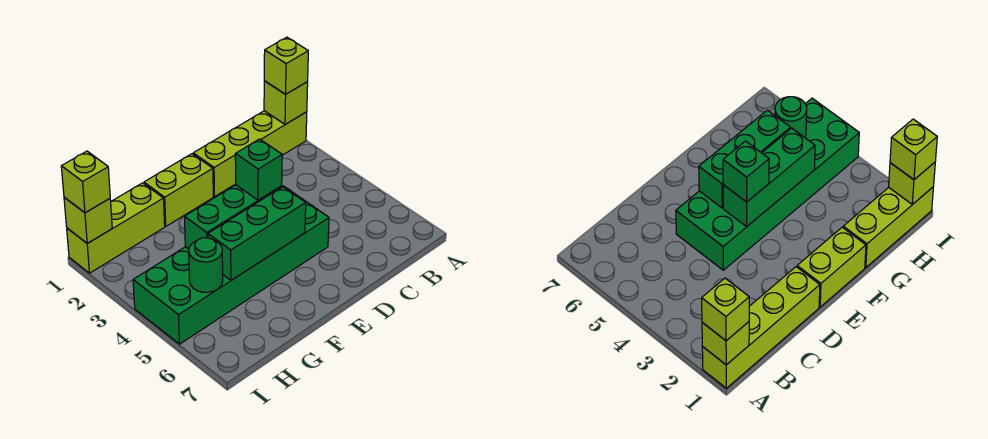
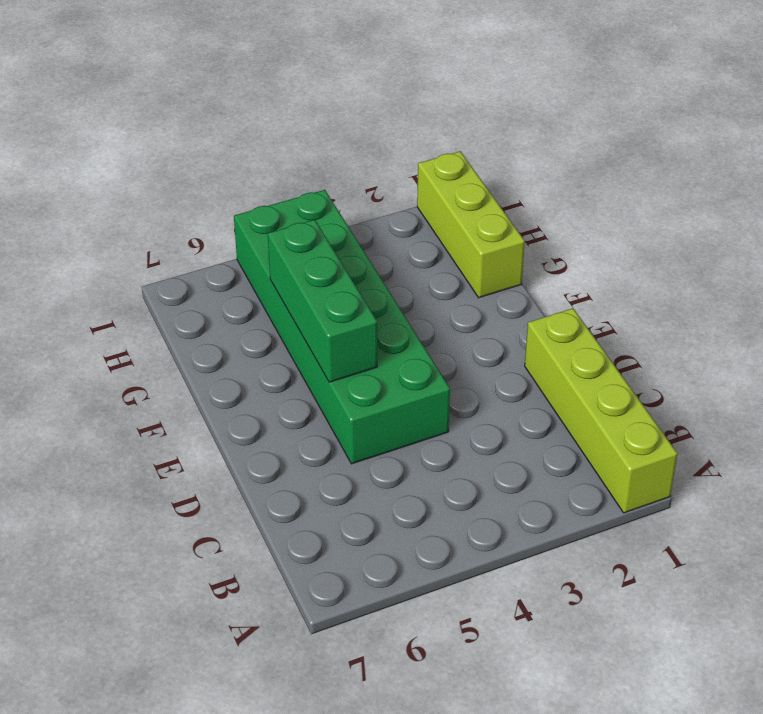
none -> lime brick E1:F1 level 1
none -> lime brick A1 level 2
none -> green brick E4:G4 level 2

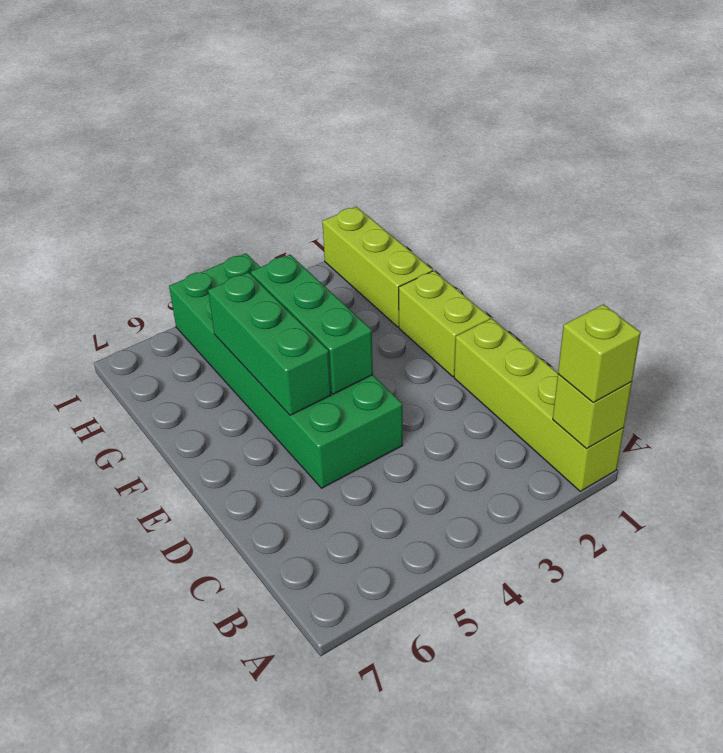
none -> green round brick H5 level 2
none -> lime brick I1 level 2
none -> green brick E4 level 3

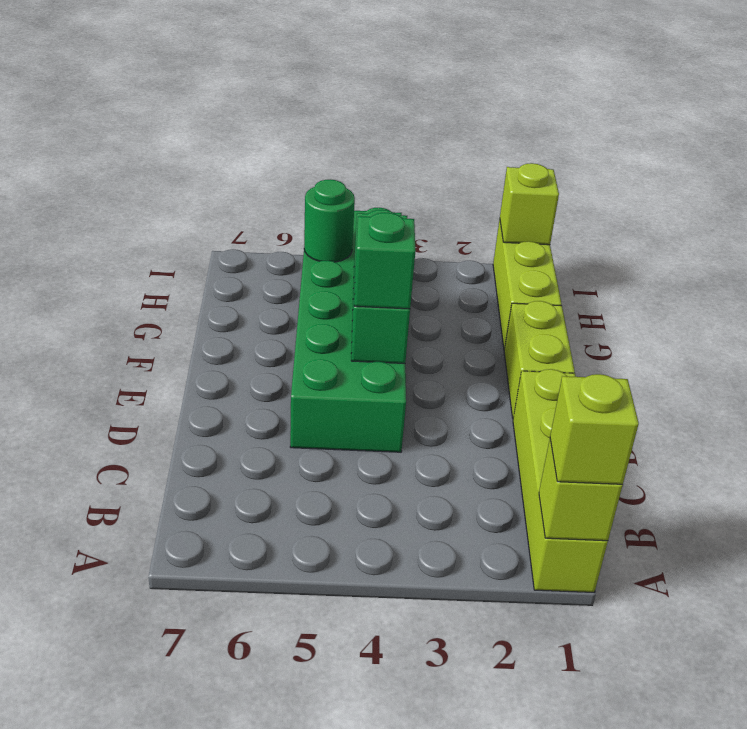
none -> green brick E5:G5 level 2
none -> lime brick I1 level 3

